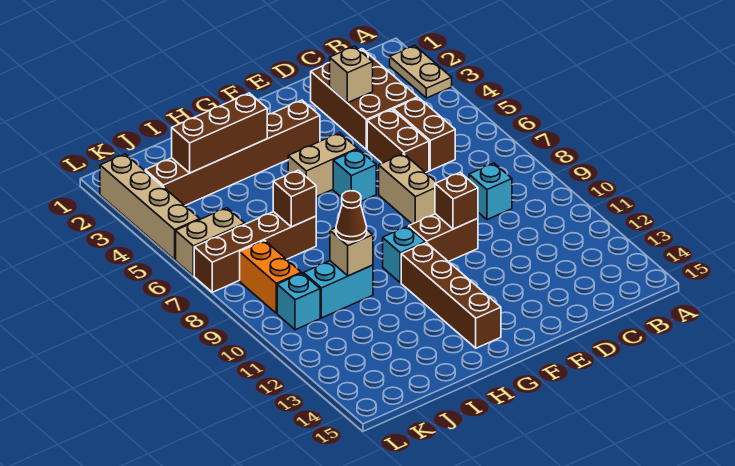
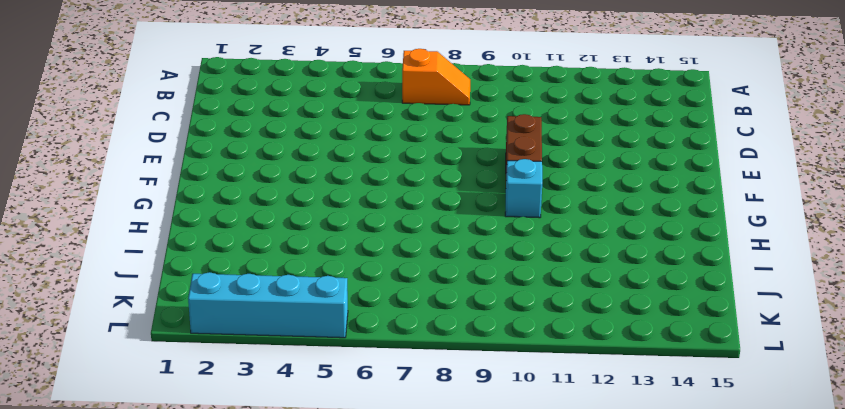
orange slope B7:B8 level 1 top 7 -> none
cyan brick L2:L5 level 1 -> tan brick L2:L5 level 1
none -> tan plate A2:A3 level 1
none -> brown brick C2:D4 level 1
none -> brown brick C5:C6 level 1

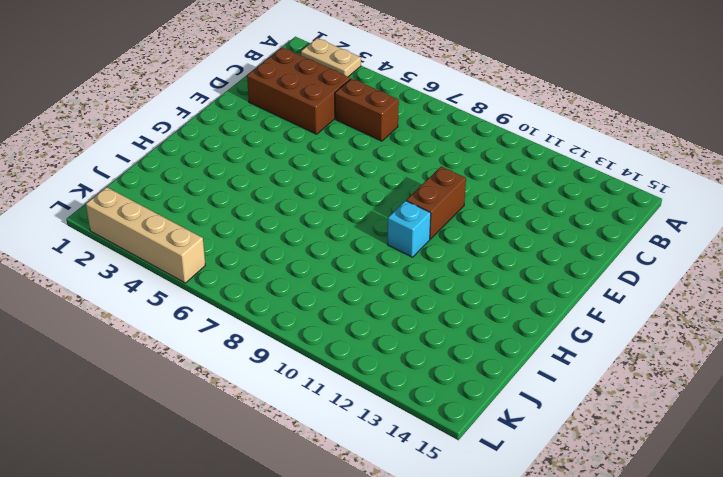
none -> cyan brick C9 level 1
none -> brown brick D5:D6 level 1
none -> tan brick E7:E8 level 1

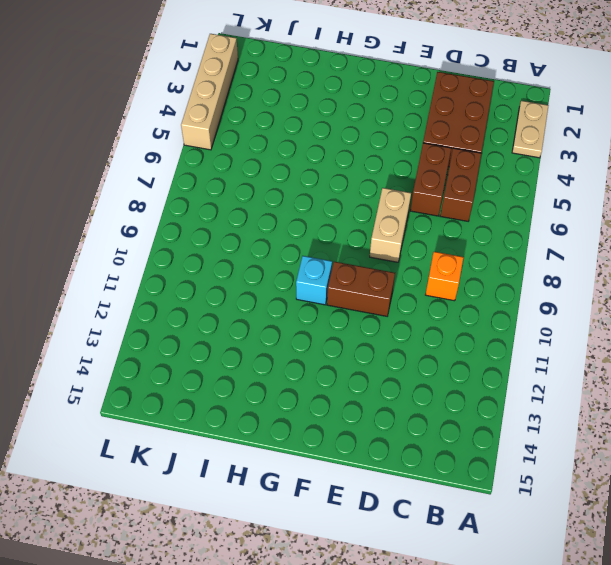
orange brick C9 level 1 -> cyan brick C9 level 1
none -> brown brick F3:K3 level 1
none -> tan brick F5:G5 level 1
none -> cyan brick F6 level 1

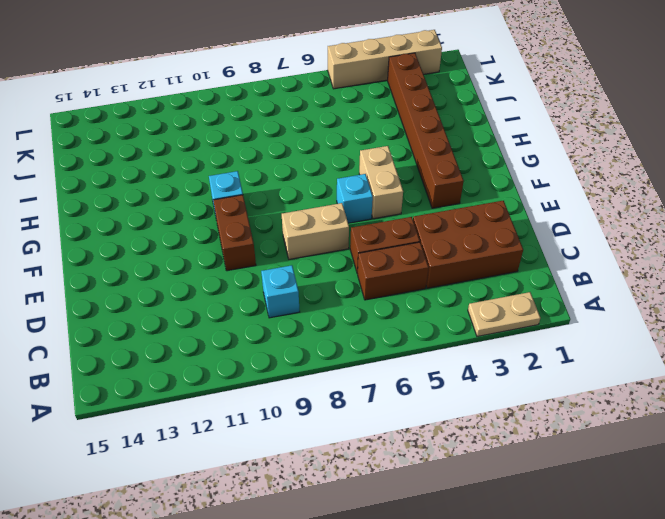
none -> brown brick G11:G14 level 1
none -> brown brick I7:L7 level 1
none -> cyan brick I10:J10 level 1

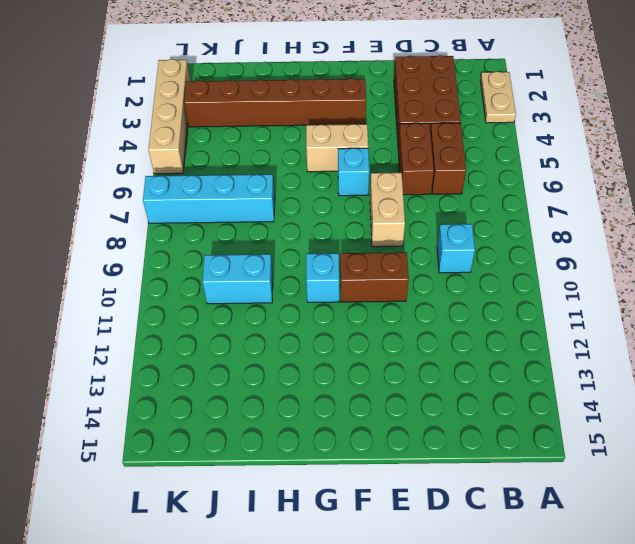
cyan brick I7:L7 level 1 -> brown brick I7:L7 level 1
none -> brown brick G11:G14 level 1
none -> tan brick K6:L6 level 1
none -> orange brick K8:K9 level 1

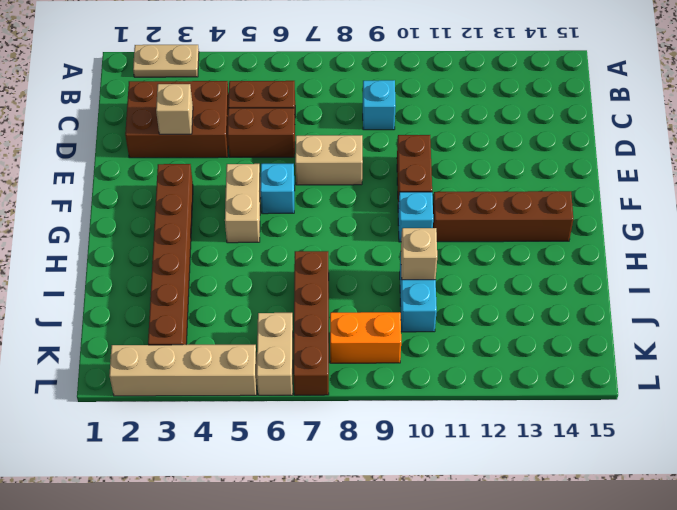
none -> cyan brick K10 level 1
none -> brown brick E10 level 2
none -> brown brick H3:J3 level 2

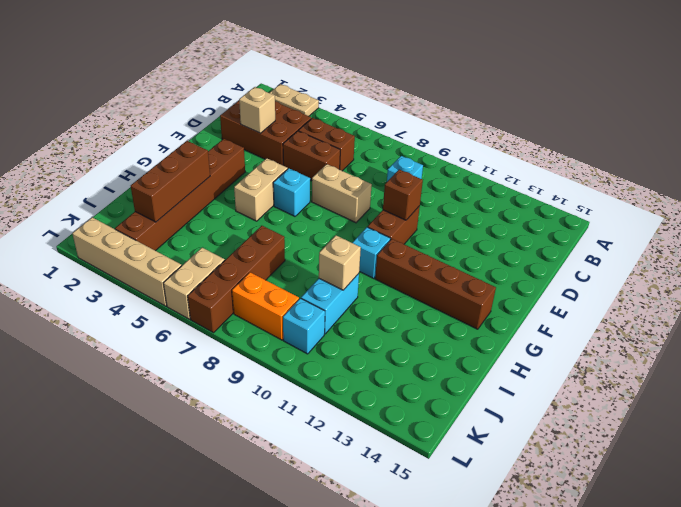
none -> brown brick I7 level 2
none -> brown cone I10 level 3

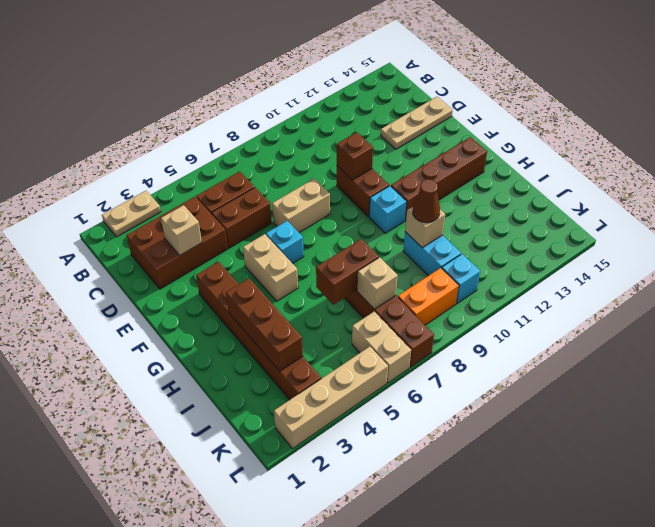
tan plate D13:D15 level 1 -> none
brown brick I6:I7 level 2 -> brown brick I7 level 2
tan brick J7 level 2 -> none
none -> cyan brick C9 level 1

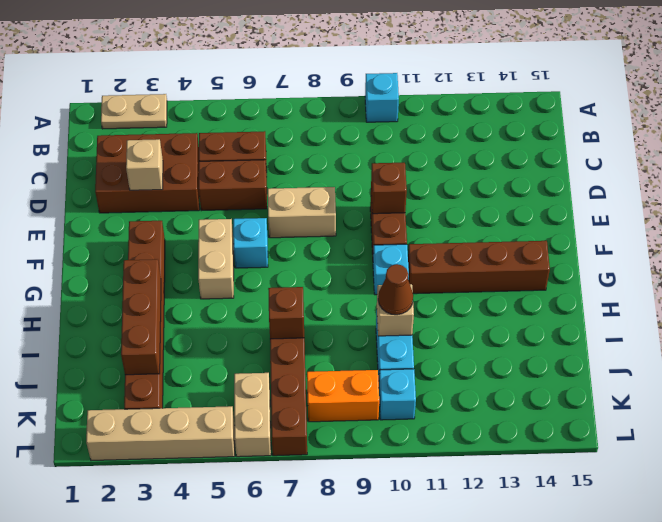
cyan brick A10 level 1 -> cyan brick C9 level 1

